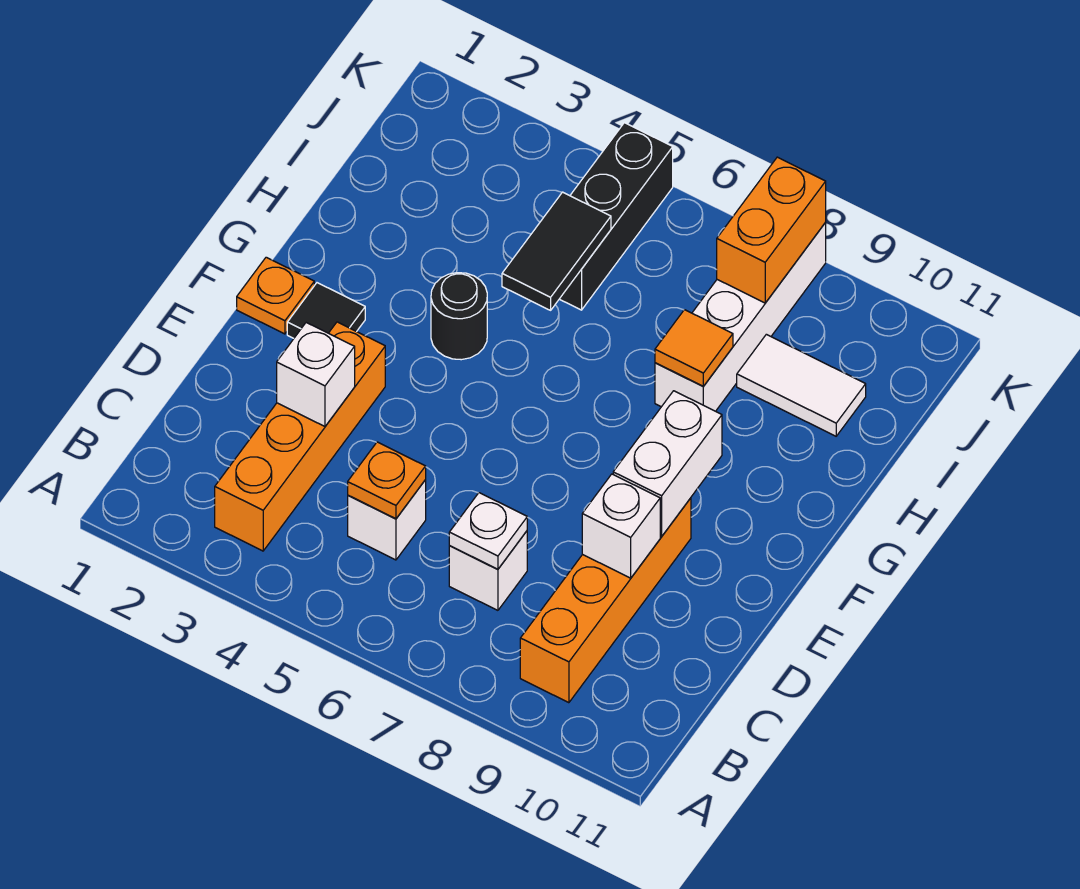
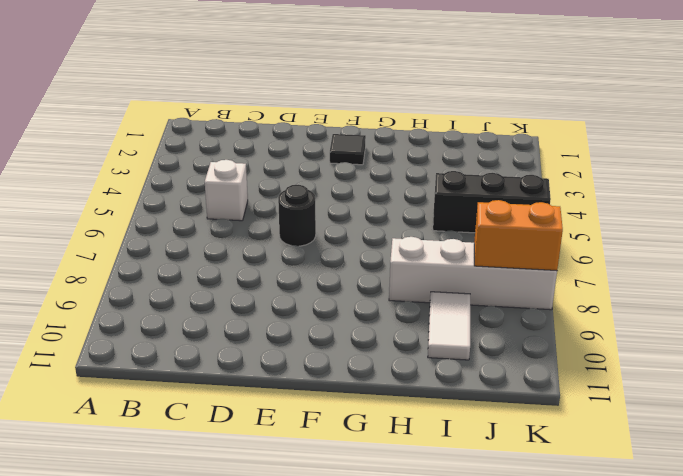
black round brick E6 level 1 -> black round brick G4 level 1
none -> orange brick B3:E3 level 1
none -> orange brick B9:E9 level 1
none -> white brick C7 level 1

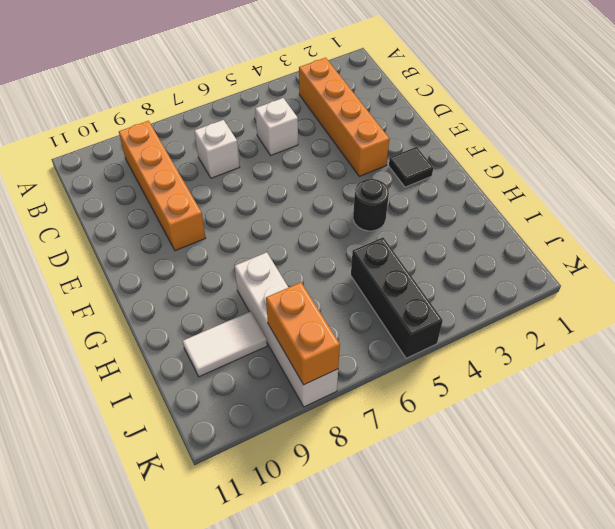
none -> orange plate F1 level 1
none -> orange plate C5 level 2
none -> white plate C7 level 2

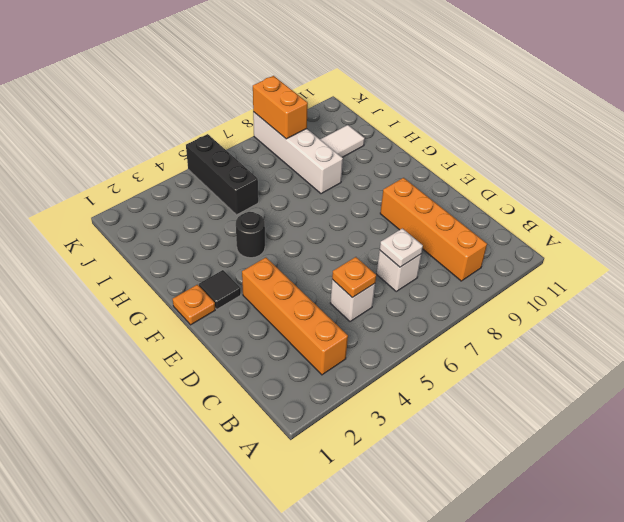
none -> white brick D3 level 2
none -> white brick D9 level 2
none -> white brick E9:F9 level 2

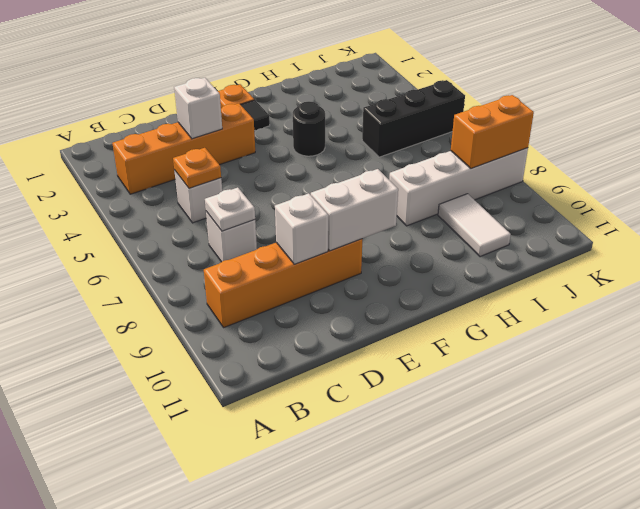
none -> black tile H5:I5 level 2
none -> orange tile H8 level 2

